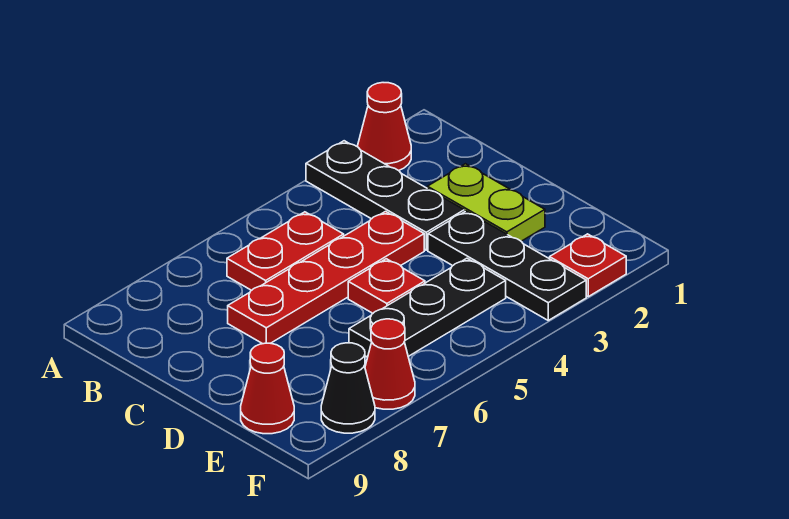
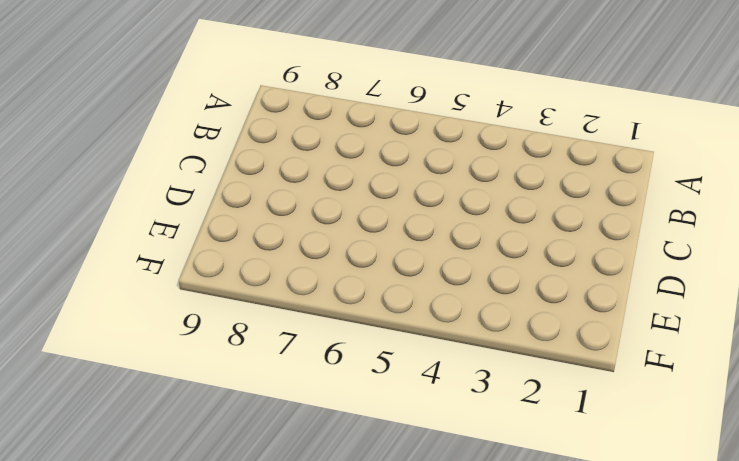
none -> red cone A2 level 1
none -> black plate A3:C3 level 1
none -> red plate B5:B6 level 1

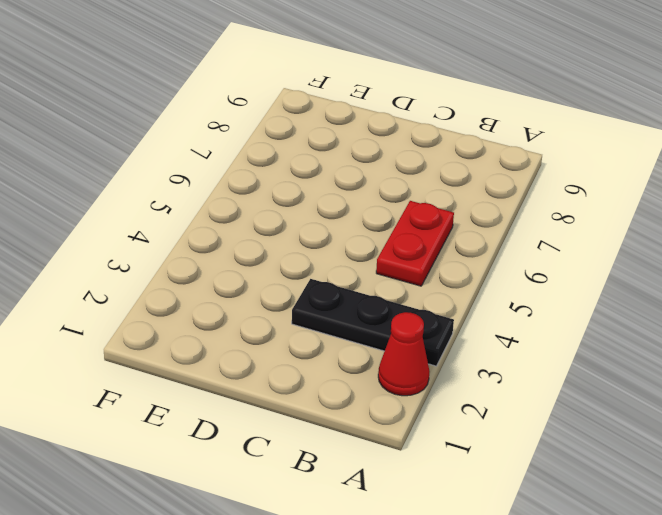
none -> lime plate C2:D2 level 1
none -> red plate C4:C7 level 1
none -> black plate D3:F3 level 1

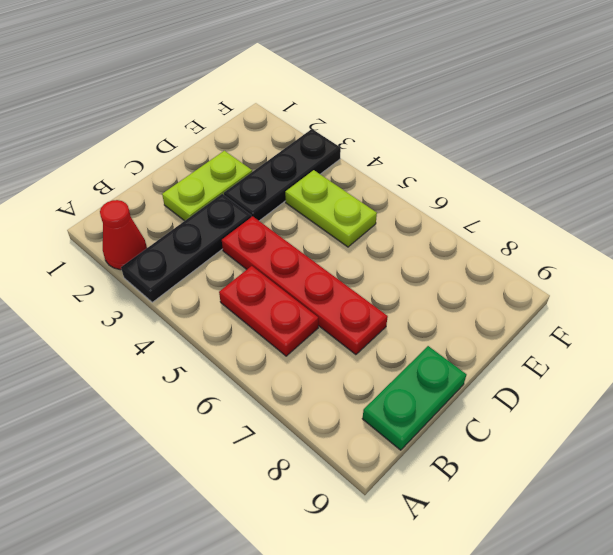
green plate B9:C9 level 1 -> none
lime plate E4:E5 level 1 -> black plate E4:E6 level 1
none -> red plate D5 level 1
none -> red cone E9 level 1
none -> red plate F2 level 1

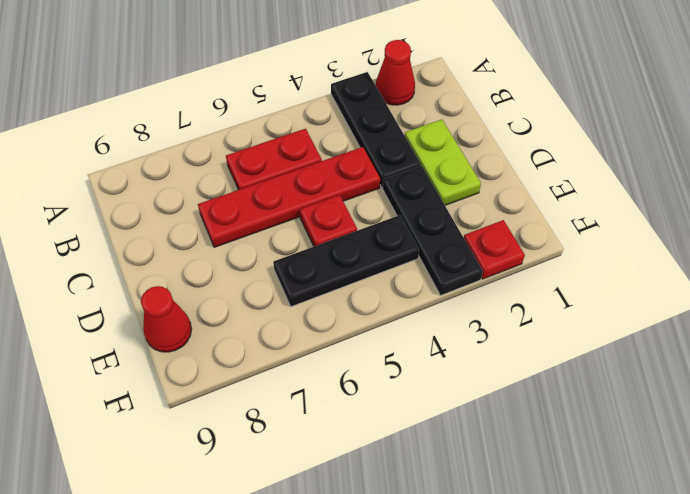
none -> red cone F7 level 1
none -> black cone F8 level 1

